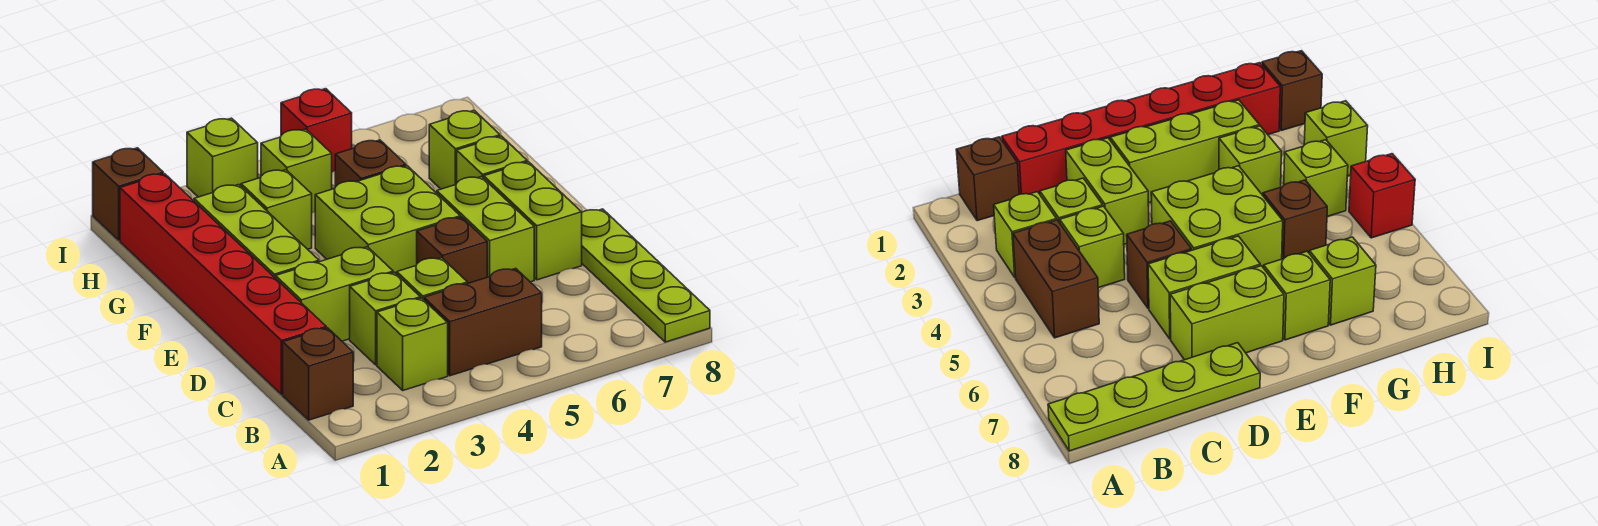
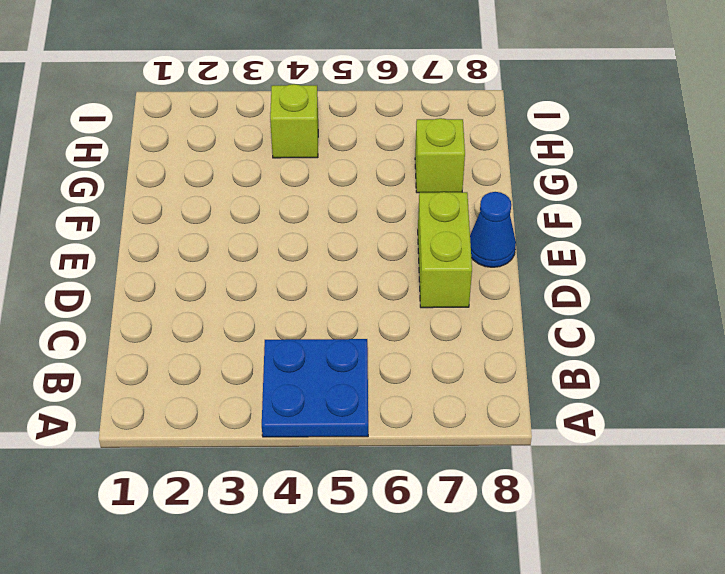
blue plate A4:B5 level 1 -> brown brick B4:B5 level 1
blue cone E8 level 1 -> none
none -> lime plate A8:D8 level 1
none -> brown brick B1 level 1
none -> lime brick B3 level 1

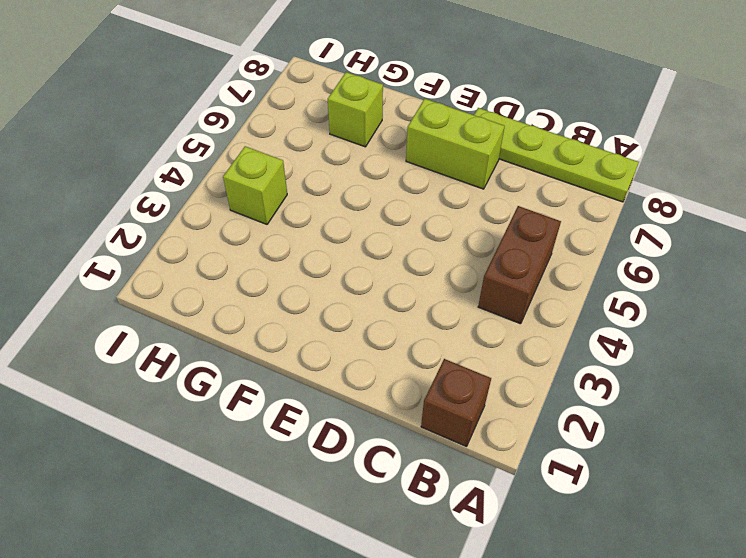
none -> lime brick B3 level 1
none -> red brick C1:H1 level 1
none -> lime brick C3 level 1

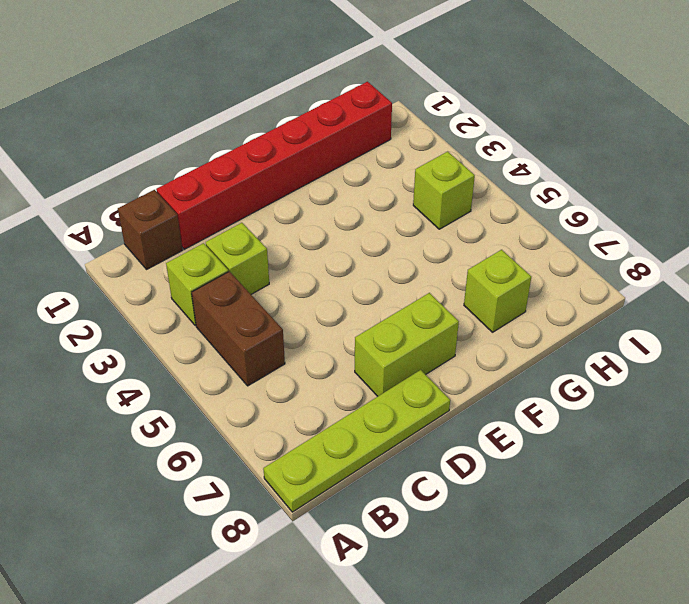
none -> lime brick C4 level 1
none -> lime brick D2:D3 level 1
none -> brown brick D5 level 1

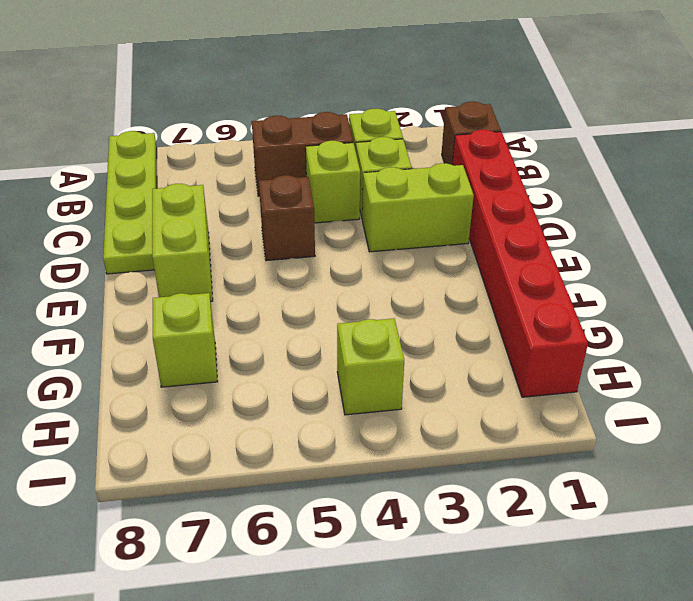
none -> lime brick D6:E6 level 1
none -> lime brick E2:G2 level 1
none -> lime brick E4:F5 level 1

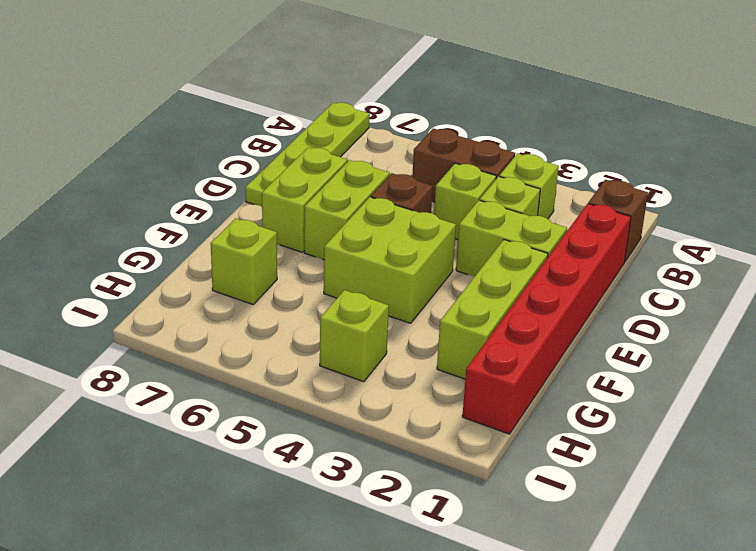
none -> lime brick F7 level 1
none -> lime brick G3 level 1
none -> brown brick G5 level 1

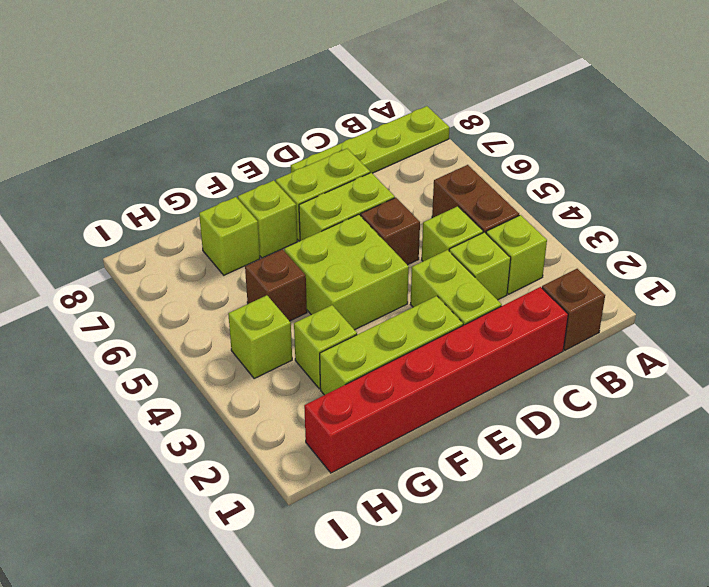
none -> brown brick I1 level 1
none -> lime brick I3 level 1
none -> red brick I5 level 1

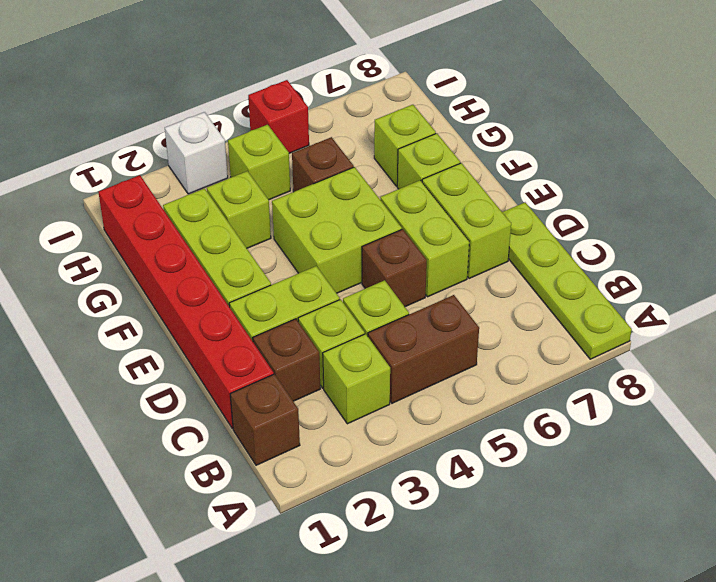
brown brick C2 level 1 -> brown brick I1 level 1
white brick I3 level 1 -> lime brick I3 level 1

